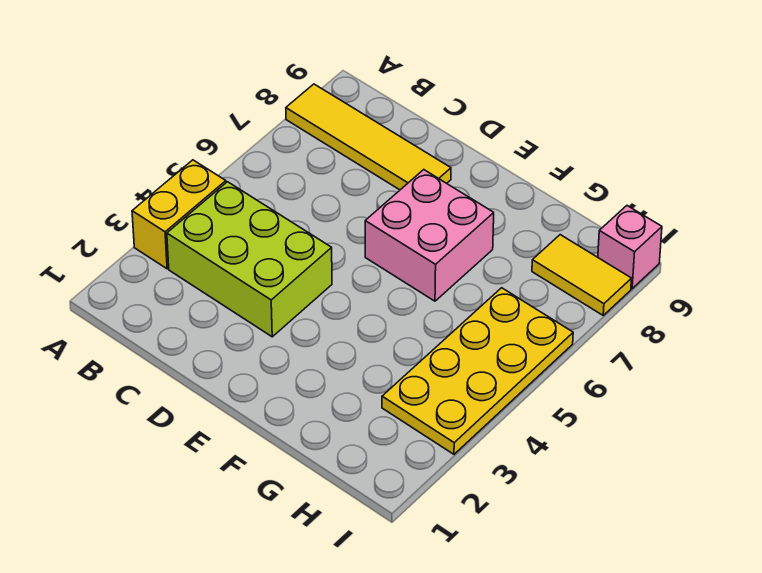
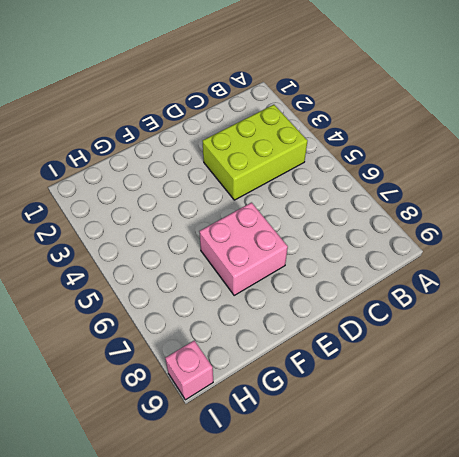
none -> yellow brick A3:A4 level 1
none -> yellow tile A8:D8 level 1

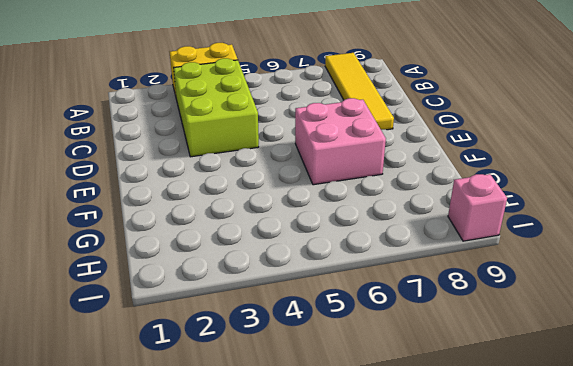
none -> yellow plate H3:I6 level 1
none -> yellow tile H8:I8 level 1

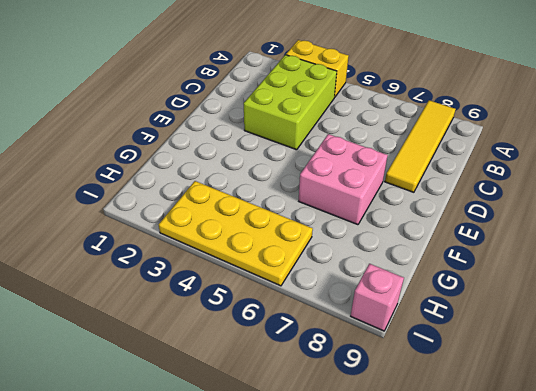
none -> yellow tile H8:I8 level 1

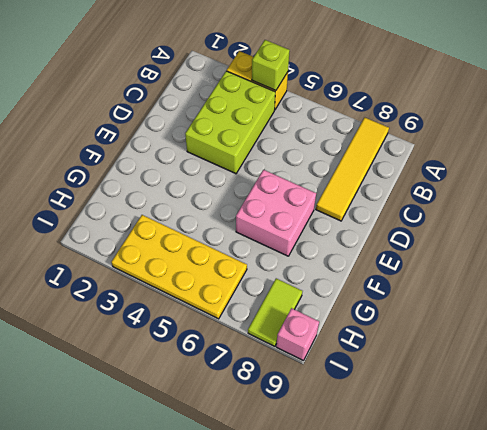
lime brick A4 level 2 -> none
lime tile H8:I8 level 1 -> yellow tile H8:I8 level 1

